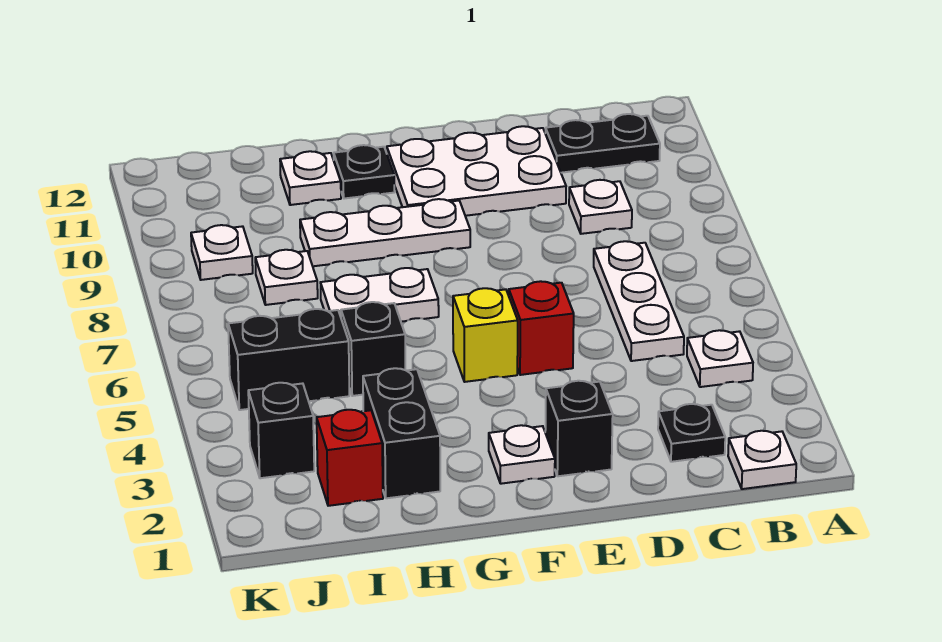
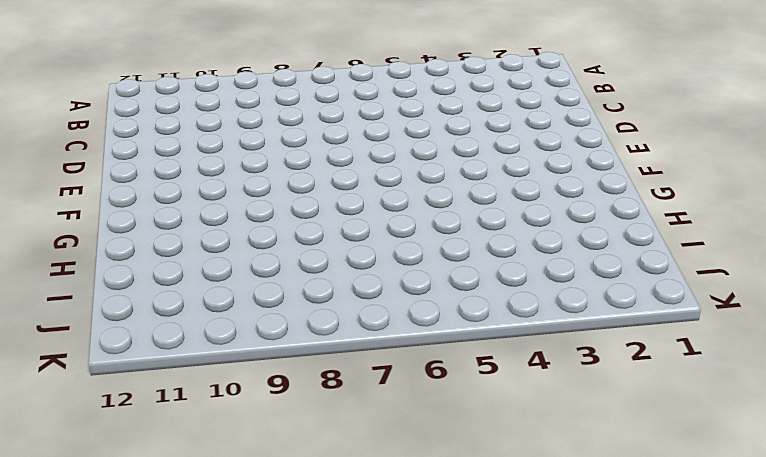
none -> white plate B1 level 1
none -> white plate B4 level 1
none -> black plate B11:C11 level 1

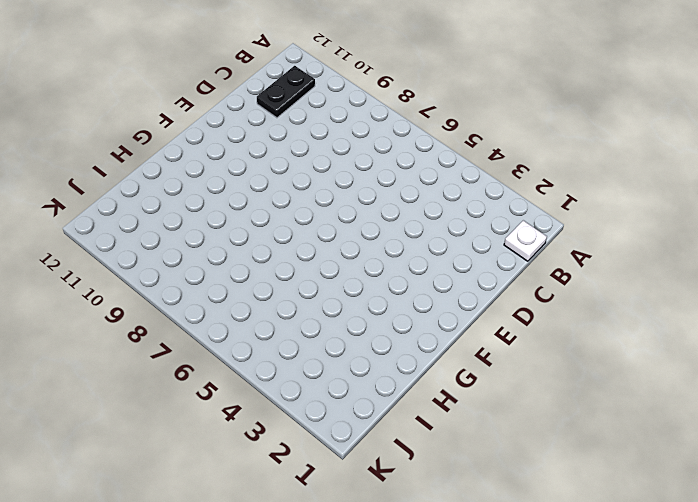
none -> white plate B4 level 1
none -> black plate C2 level 1
none -> white plate C5:C7 level 1

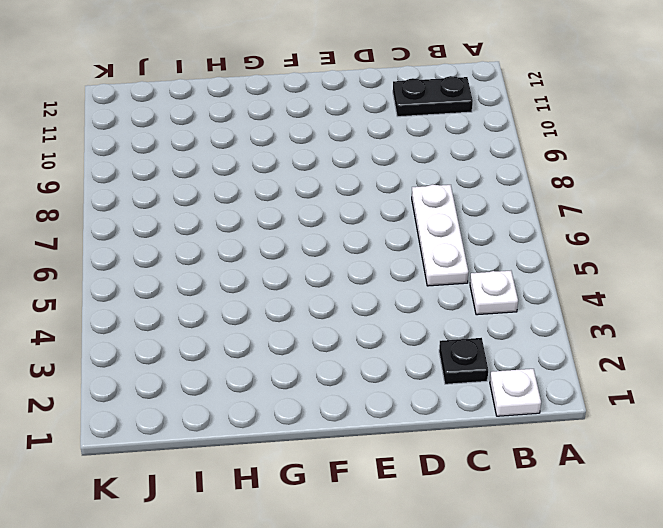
none -> white plate C9 level 1
none -> white plate D10:F11 level 1
none -> black brick E2 level 1

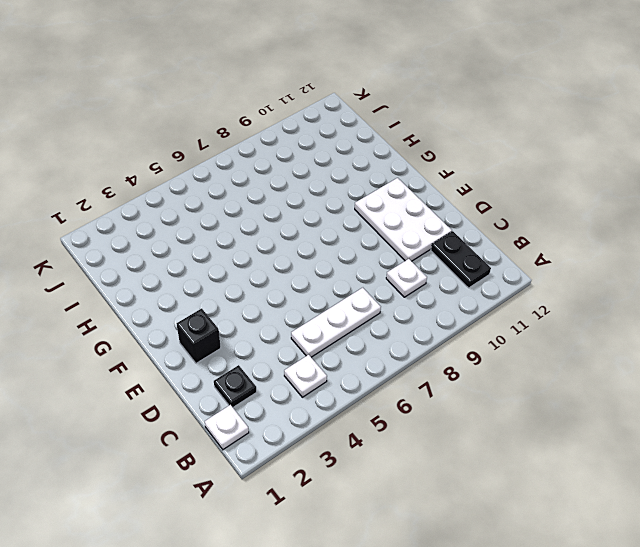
none -> red brick E5 level 1
none -> white plate F2 level 1
none -> yellow brick F5 level 1

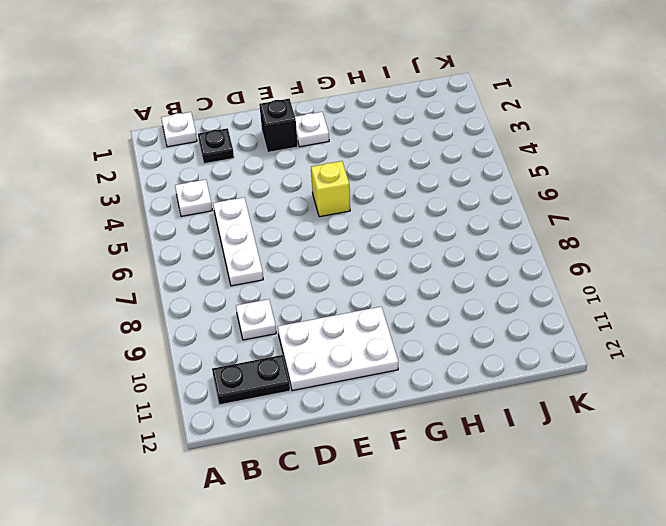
none -> red brick E5 level 1
none -> white plate F9:H9 level 1
none -> white plate G7:H7 level 1

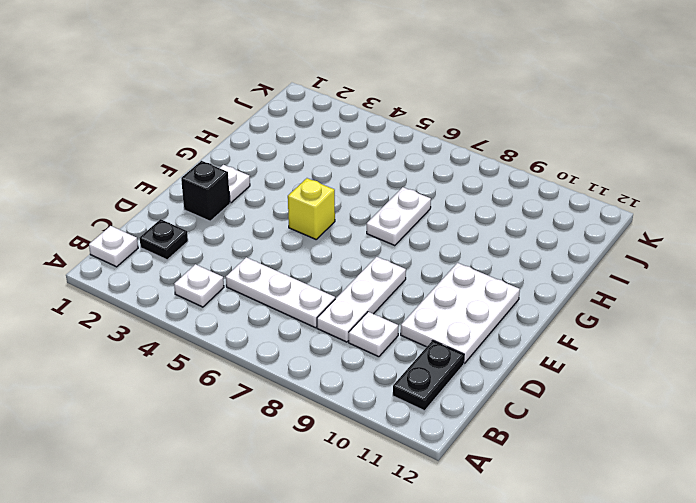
white plate C8:E8 level 1 -> white plate F9:H9 level 1
none -> red brick E5 level 1
none -> black plate G11 level 1
none -> black brick H2:H3 level 1

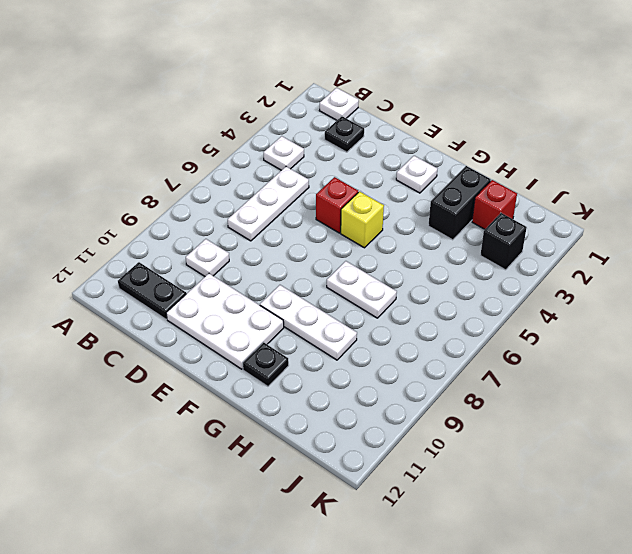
none -> black brick E2 level 1
none -> black brick H5 level 1
none -> white plate H11 level 1

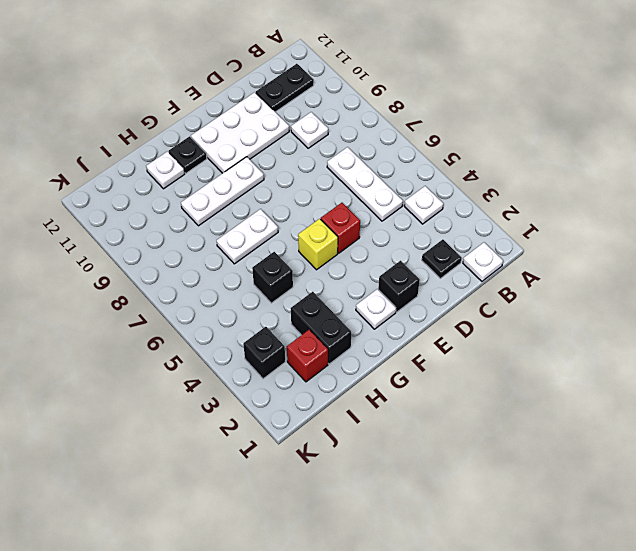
none -> black brick I5:J5 level 1
none -> white plate I8 level 1
none -> white plate J9 level 1

